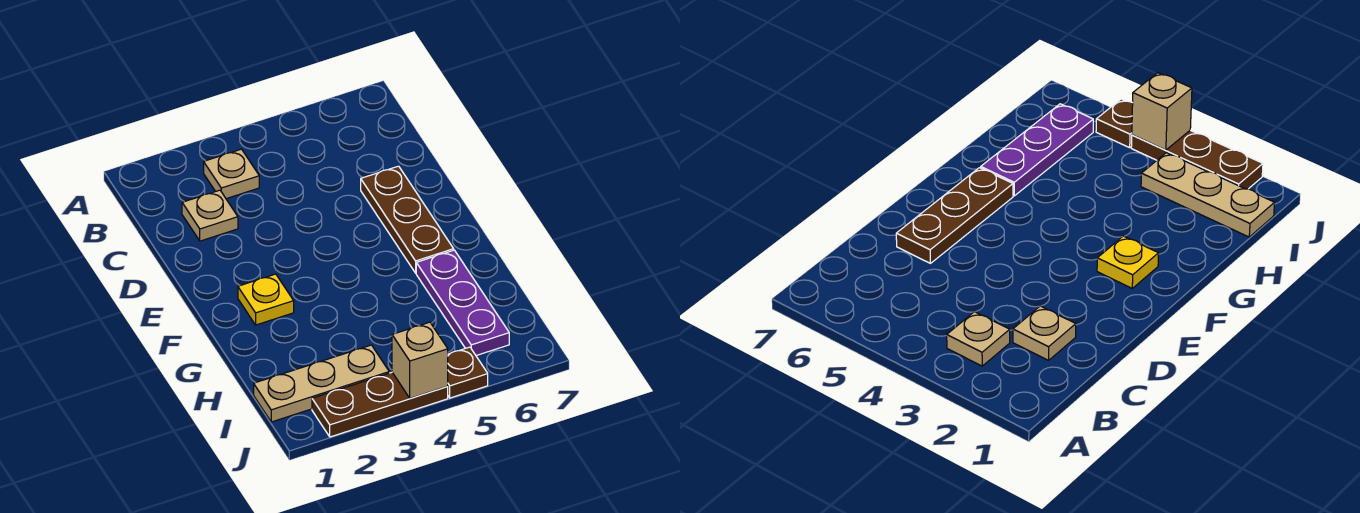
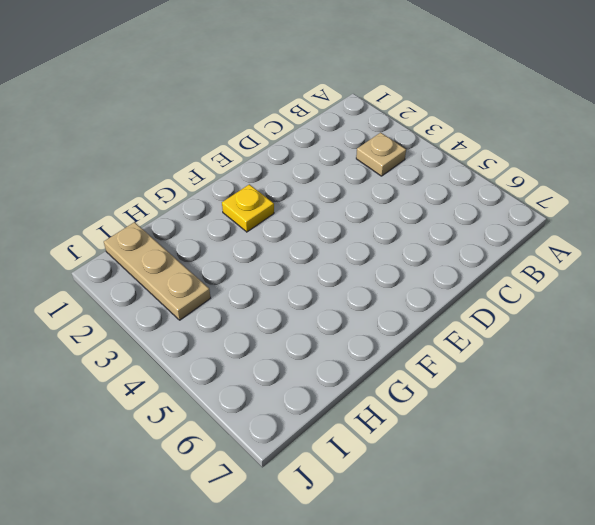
none -> tan plate C2 level 1
none -> brown plate D6:F6 level 1

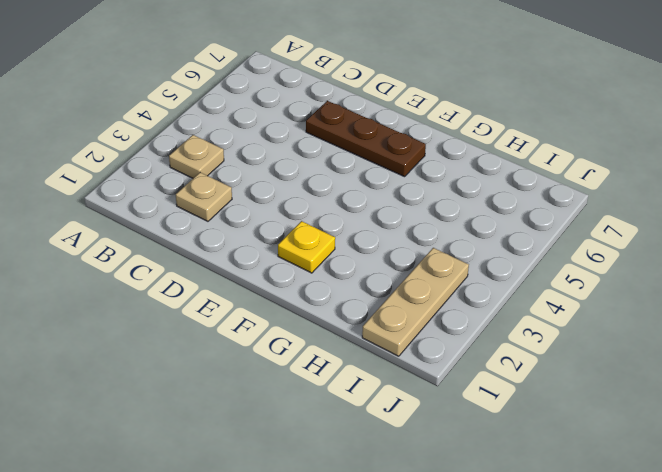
none -> purple plate G6:I6 level 1
none -> brown plate J2:J4 level 1

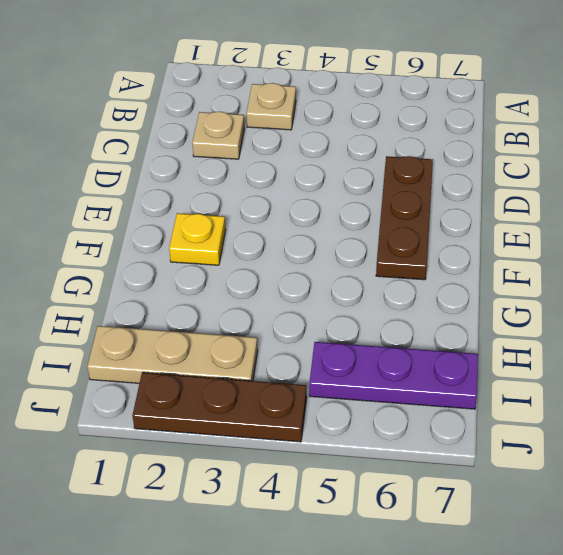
purple plate I5:I7 level 1 -> purple plate G6:I6 level 1
none -> brown plate J5 level 1
none -> tan brick J4 level 2

